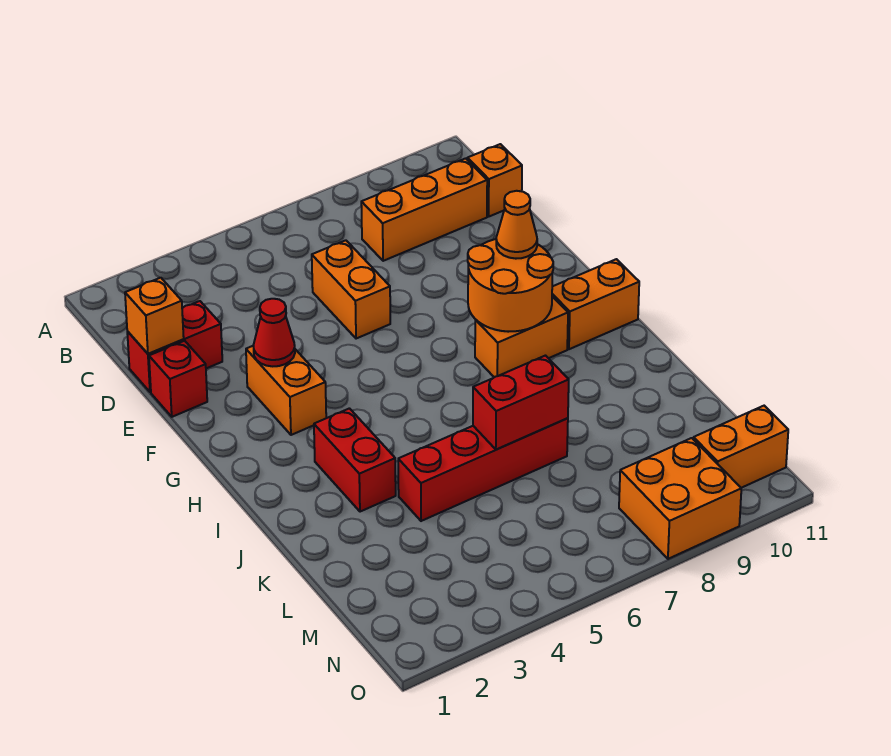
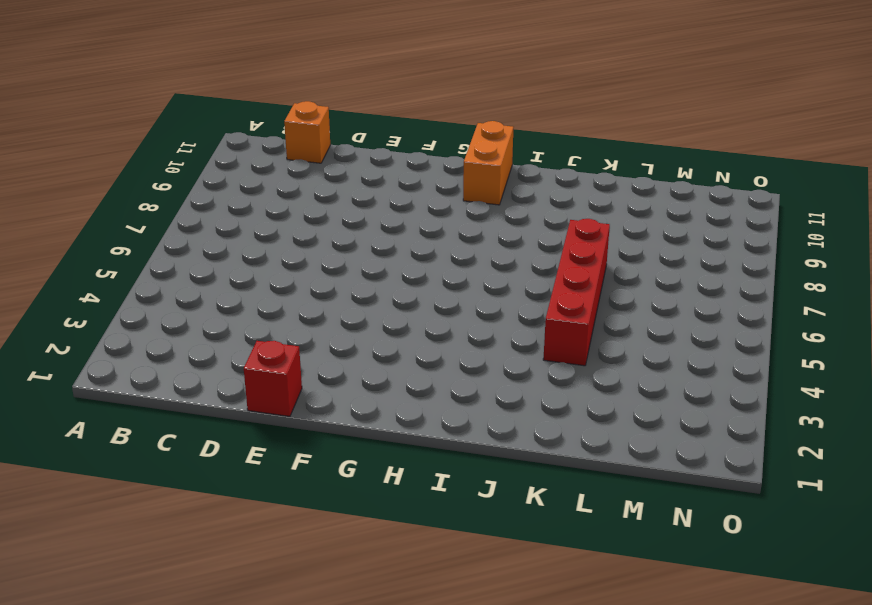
none -> orange brick C8:C10 level 1
none -> red brick D1:D2 level 1
none -> orange brick D6:E6 level 1

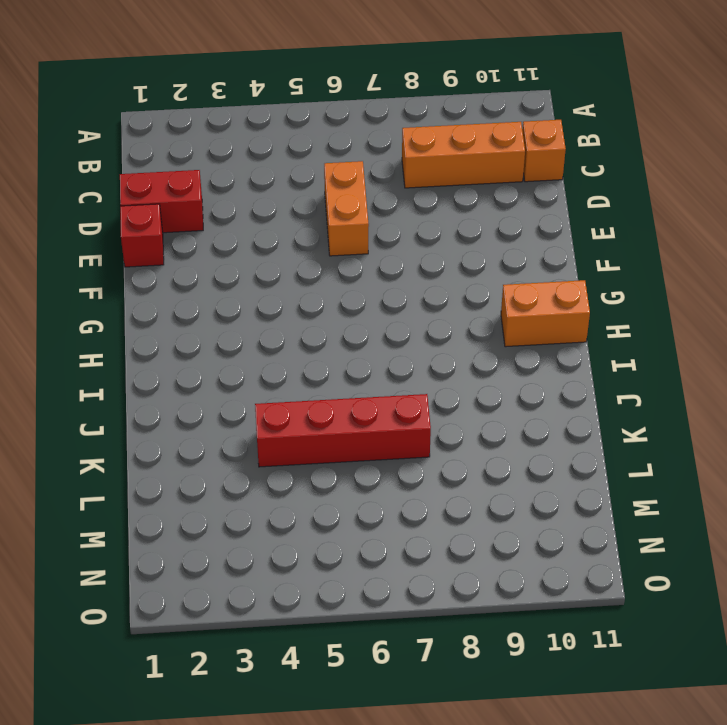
none -> orange brick F3:G3 level 1
none -> orange brick H8:H9 level 1
none -> red brick I3:J3 level 1

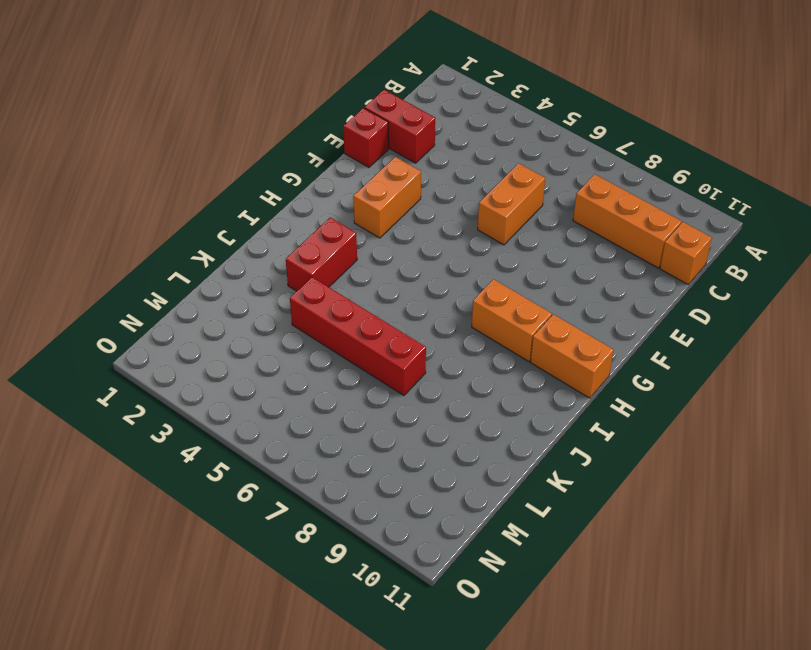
none -> orange brick N8:O9 level 1
none -> orange brick N10:N11 level 1
none -> orange brick D1 level 2

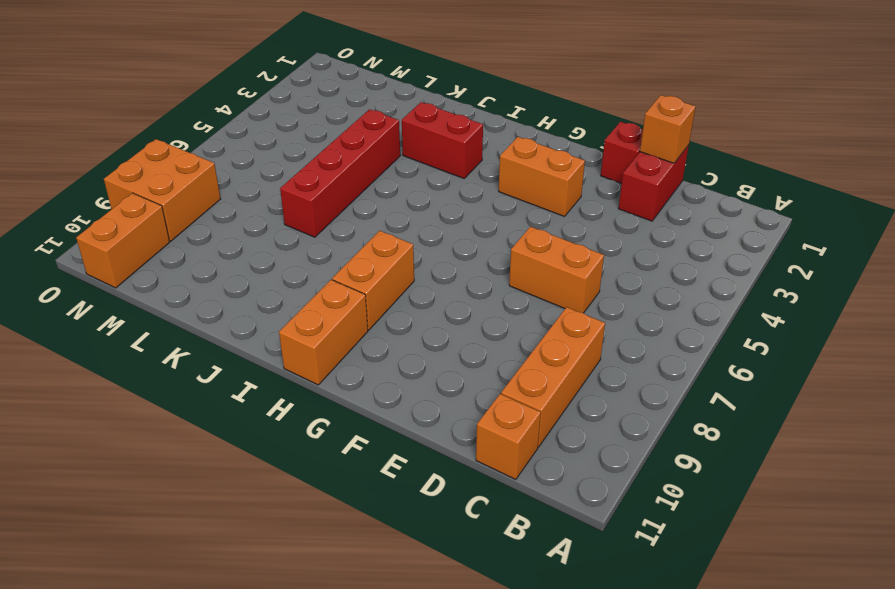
none -> red cone F3 level 2
none -> orange round brick G8:H9 level 2
none -> red brick K6:K7 level 2

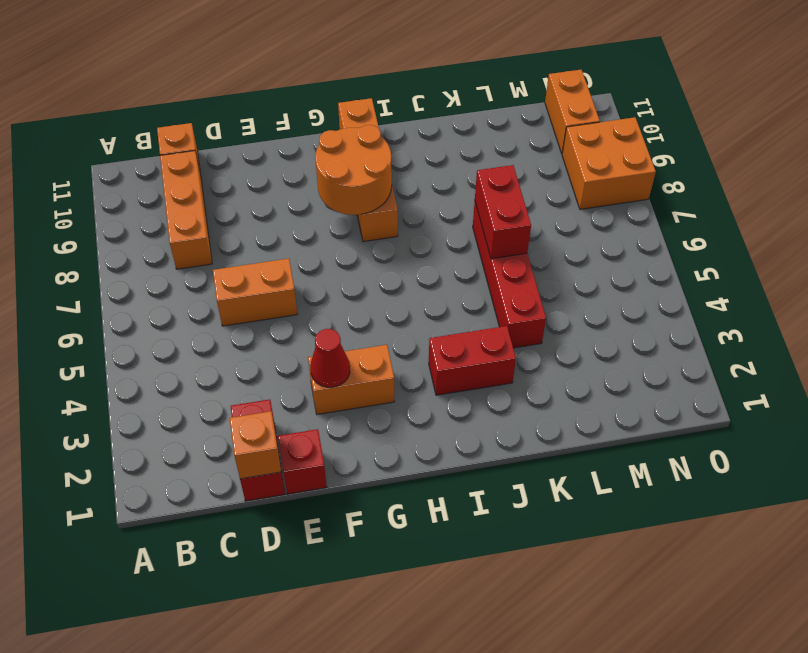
none -> orange cone G9 level 3

